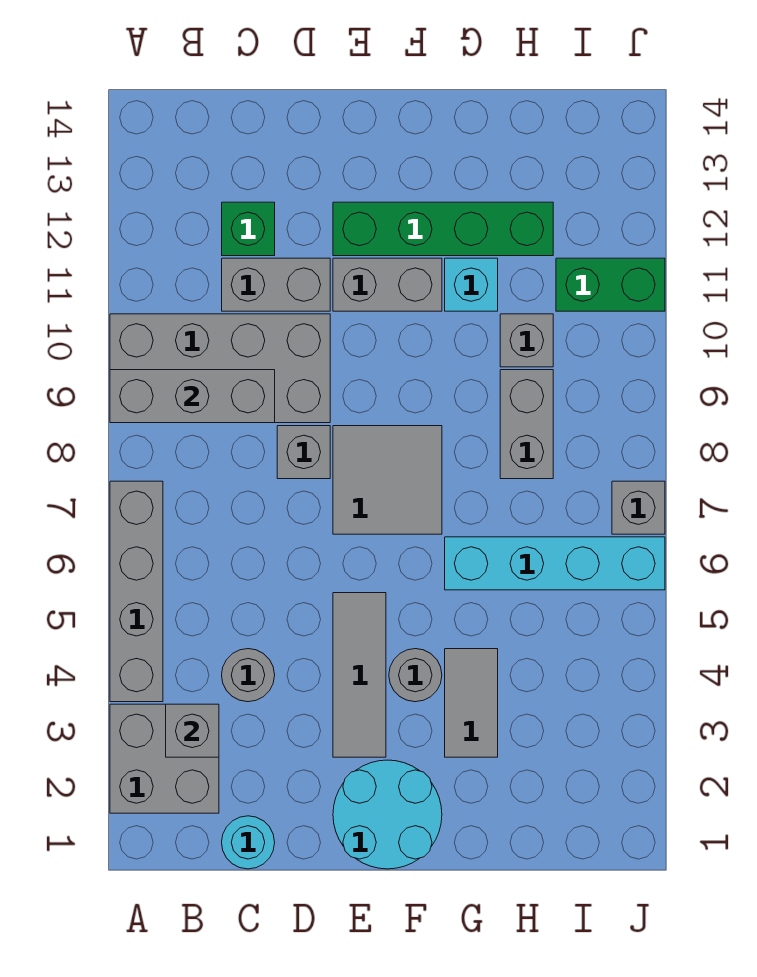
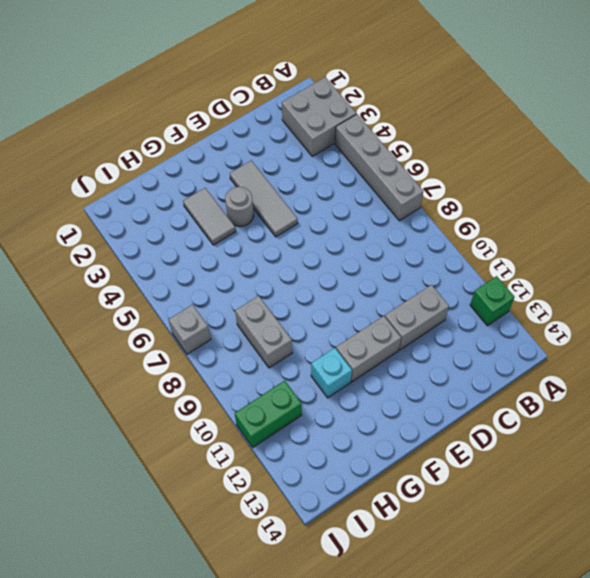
green brick A12 level 1 -> green brick C12 level 1
none -> grey brick A9:D10 level 1
none -> cyan round brick C1 level 1
none -> grey round brick C4 level 1

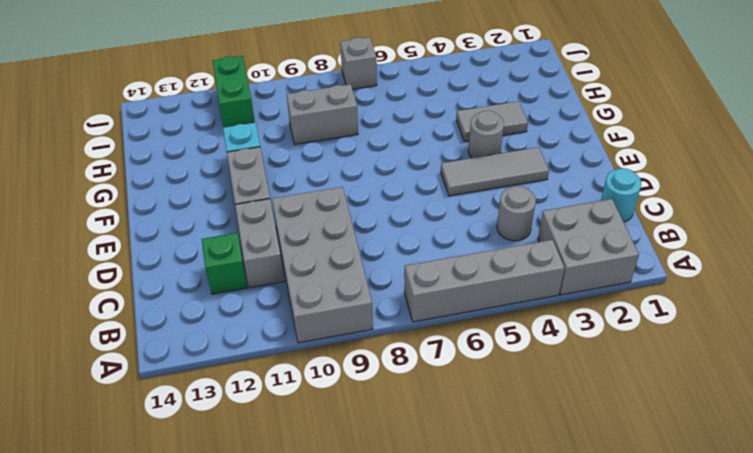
none -> grey brick D8 level 1
none -> cyan round brick E1:F2 level 1
none -> grey tile E7:F8 level 1

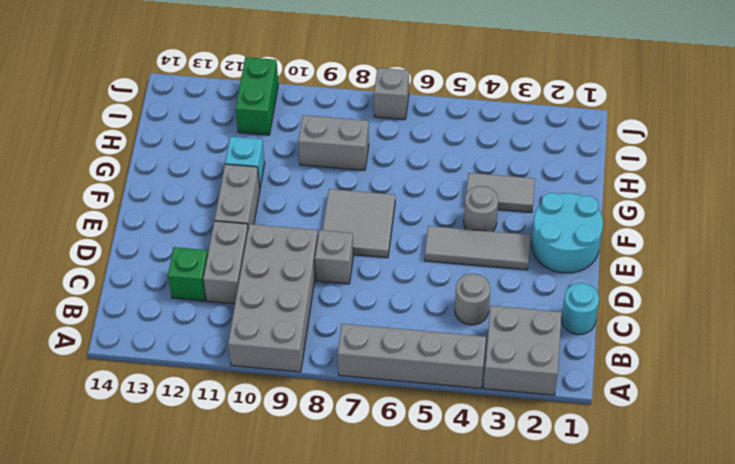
none -> green brick E12:H12 level 1
none -> cyan brick G6:J6 level 1
none -> grey brick H10 level 1

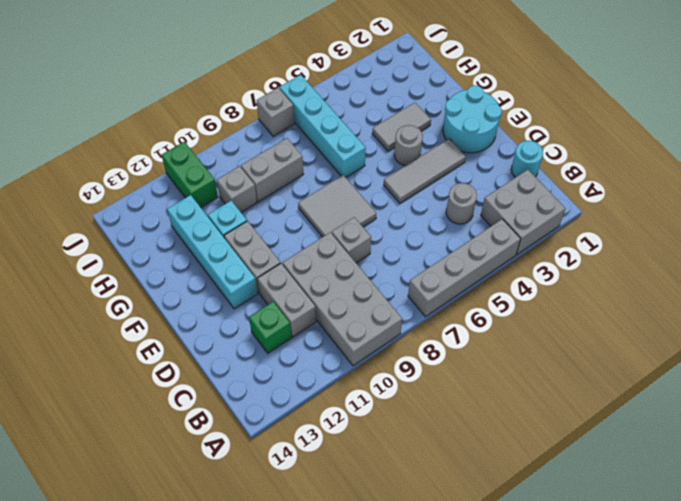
cyan brick E12:H12 level 1 -> green brick E12:H12 level 1
none -> grey brick A9:C9 level 2
none -> grey brick B3 level 2

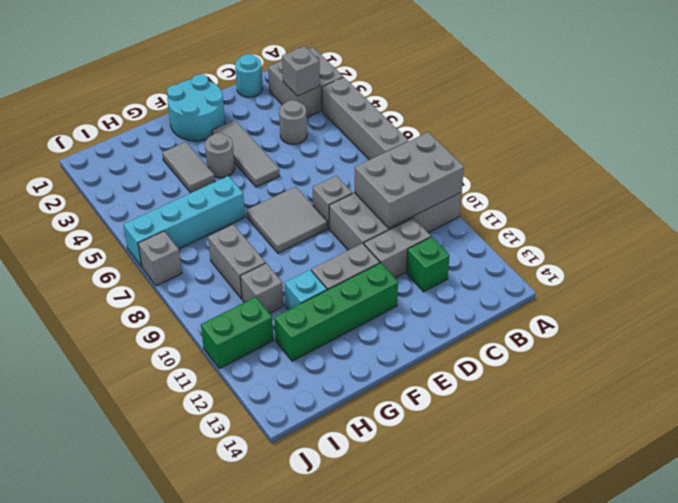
grey brick A9:C10 level 2 -> grey brick A9:C9 level 2

